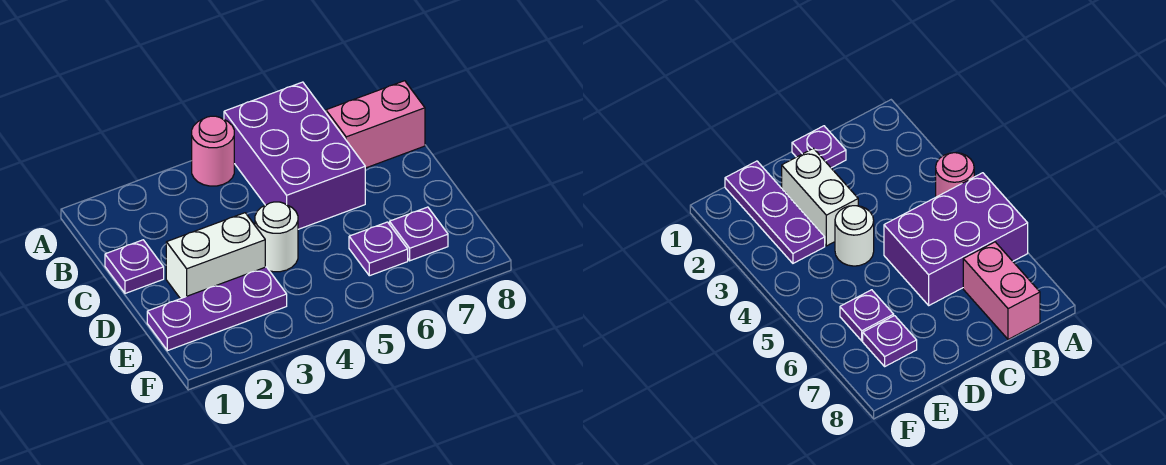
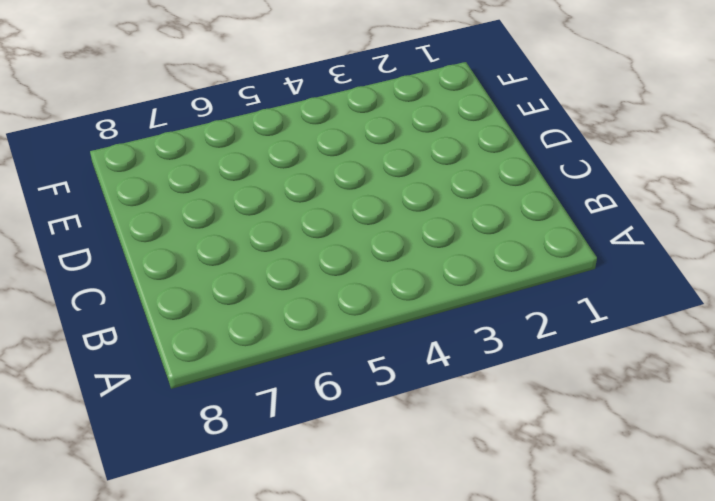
none -> pink round brick A4 level 1
none -> purple brick A5:C6 level 1

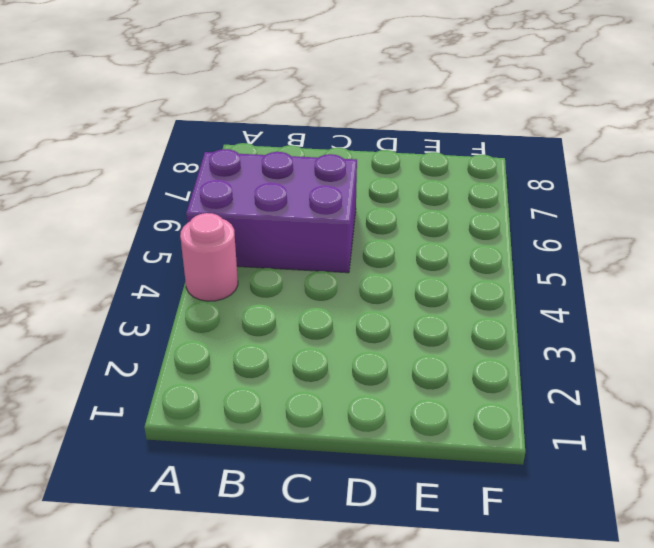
none -> pink brick B7:B8 level 1
none -> purple plate C1 level 1

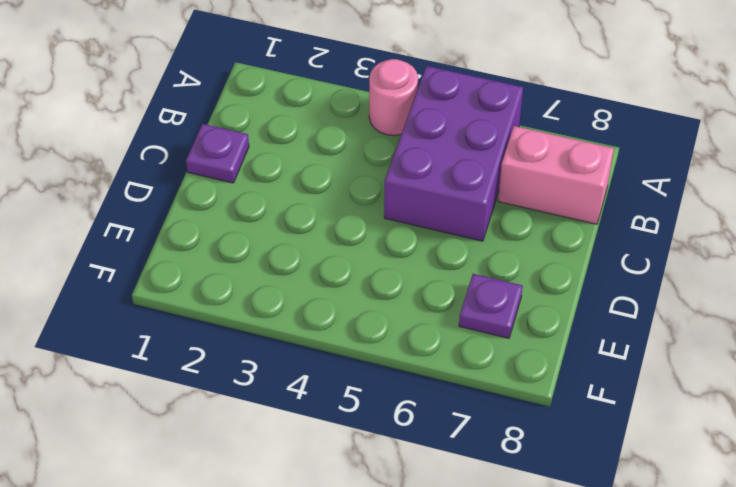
none -> white brick D2:D3 level 1
none -> white round brick D4 level 1

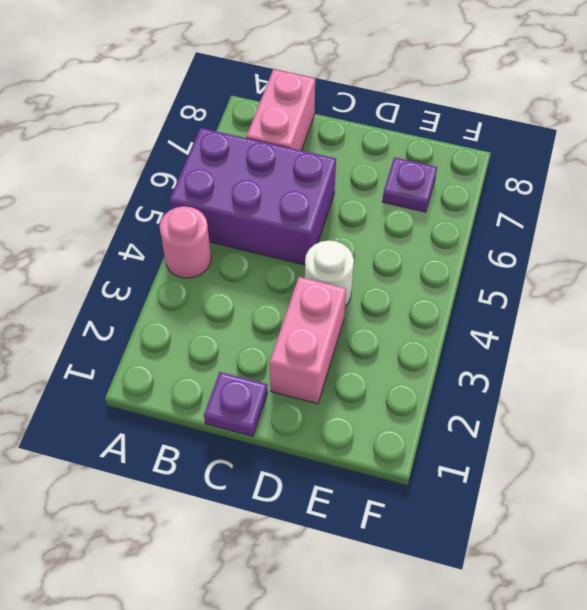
pink brick D2:D3 level 1 -> white brick D2:D3 level 1
none -> purple plate E1:E3 level 1
none -> purple plate E6 level 1

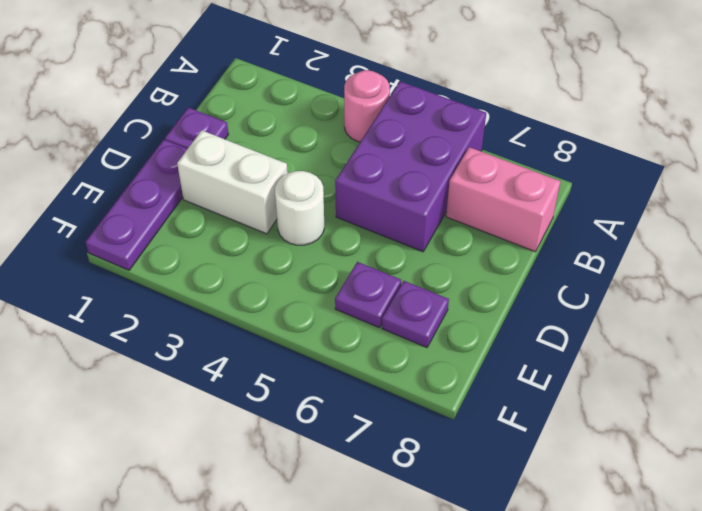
purple plate D1:F1 level 1 -> purple plate E1:E3 level 1

